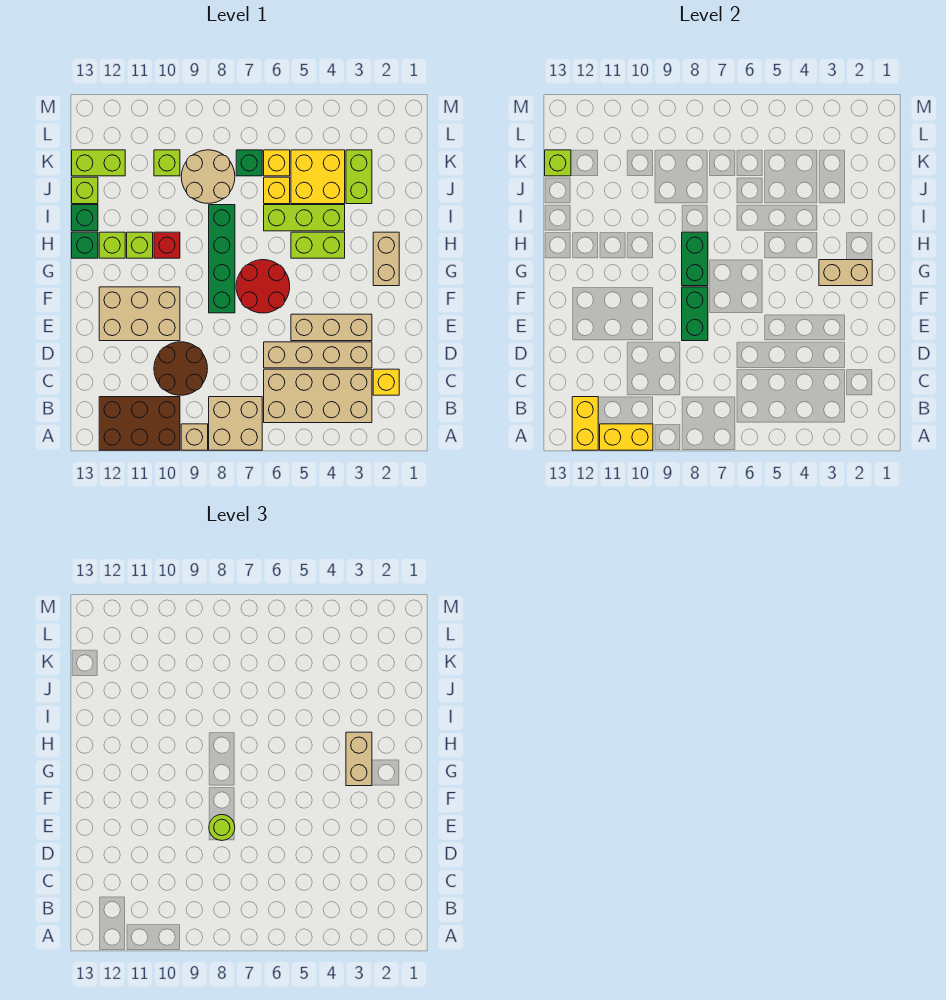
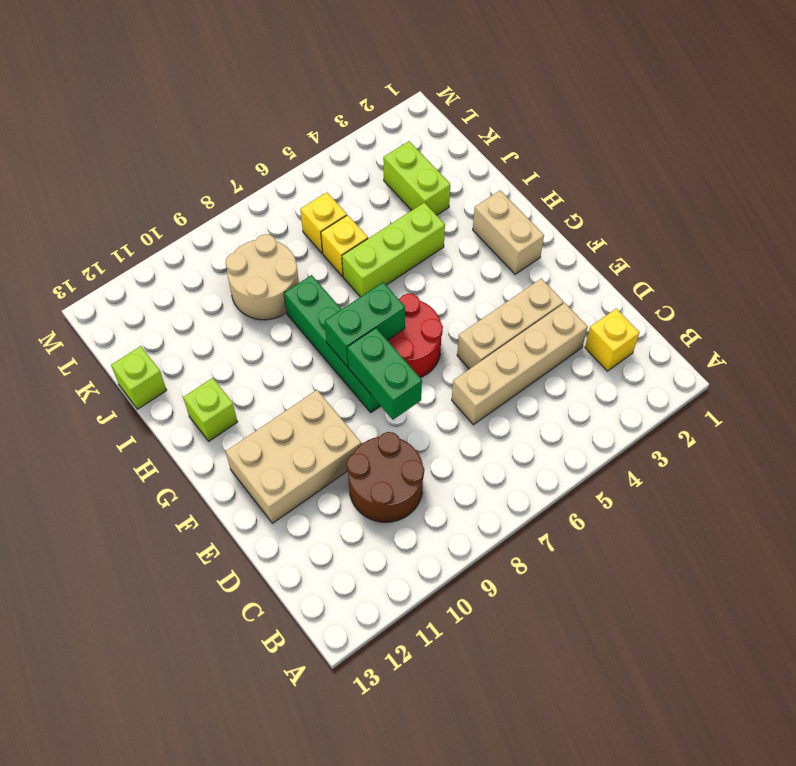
green brick G7:G8 level 2 -> green brick G8:H8 level 2
none -> tan brick A7:B8 level 1
none -> tan brick A9 level 1
none -> brown brick A10:B12 level 1
none -> tan brick B3:C6 level 1

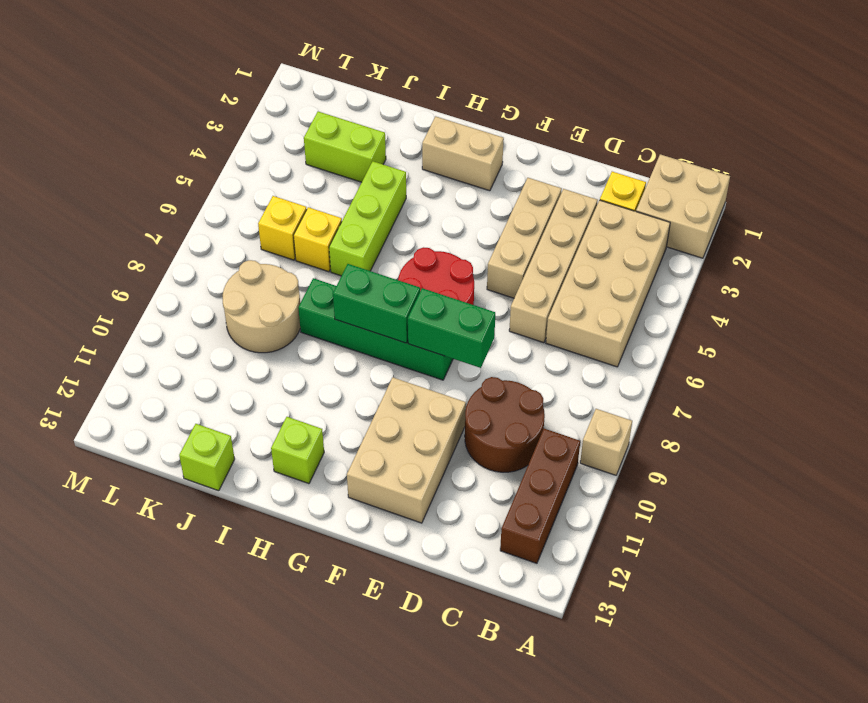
tan brick A1:B2 level 1 -> tan brick A7:B8 level 1
brown brick B10:B12 level 1 -> brown brick A10:B12 level 1
none -> lime brick H4:H5 level 1
none -> red brick H10 level 1
none -> lime brick H11 level 1
none -> green brick H13 level 1

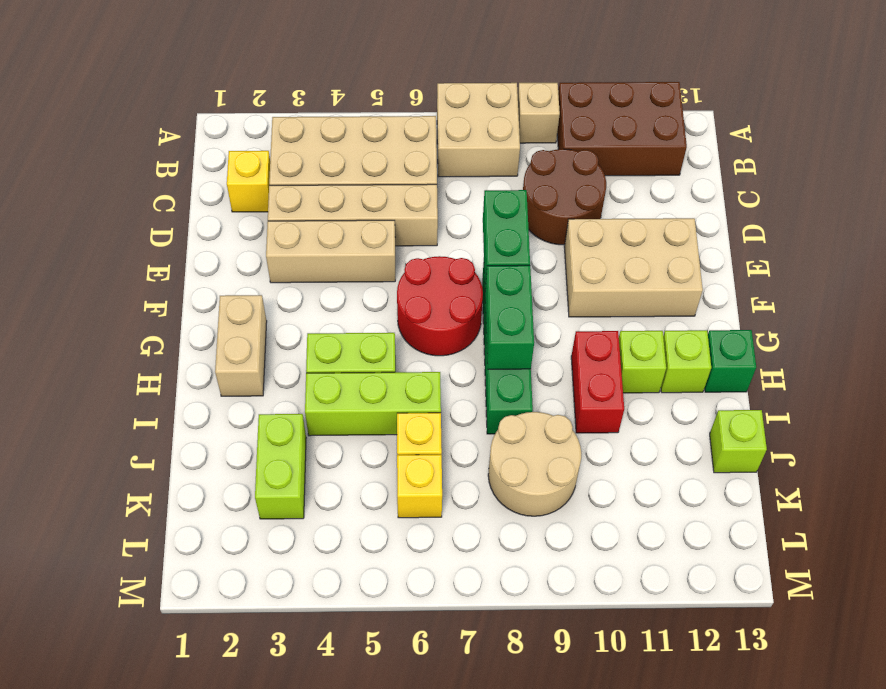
red brick H10:I10 level 1 -> red brick H10 level 1
none -> green brick I13 level 1
none -> yellow brick J4:K5 level 1
none -> green brick K7 level 1
none -> lime brick K10 level 1

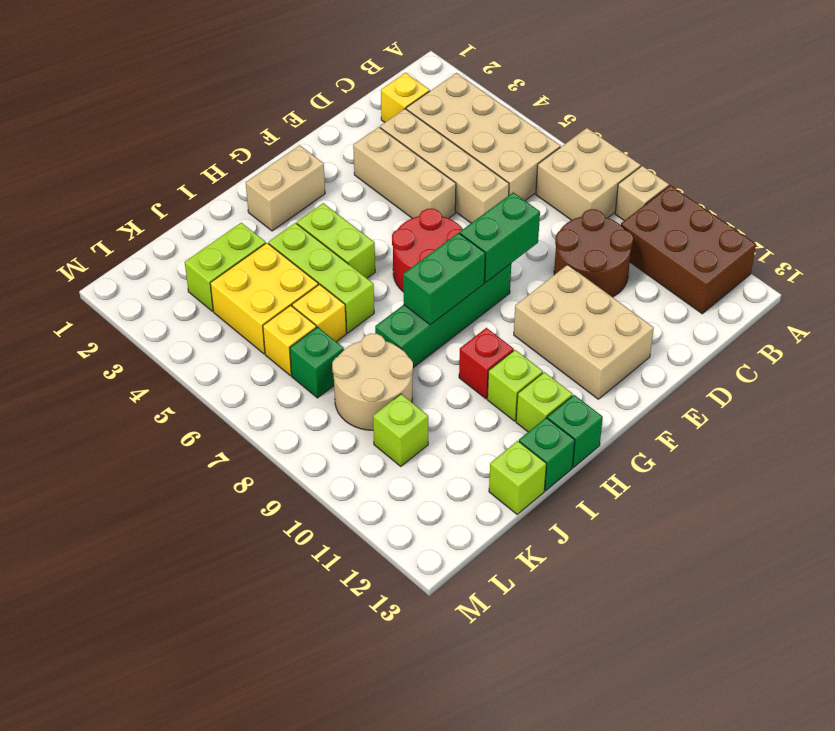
none -> lime brick K12:K13 level 1
none -> yellow brick A10:A11 level 2
none -> yellow brick A12:B12 level 2
none -> tan brick G2:G3 level 2

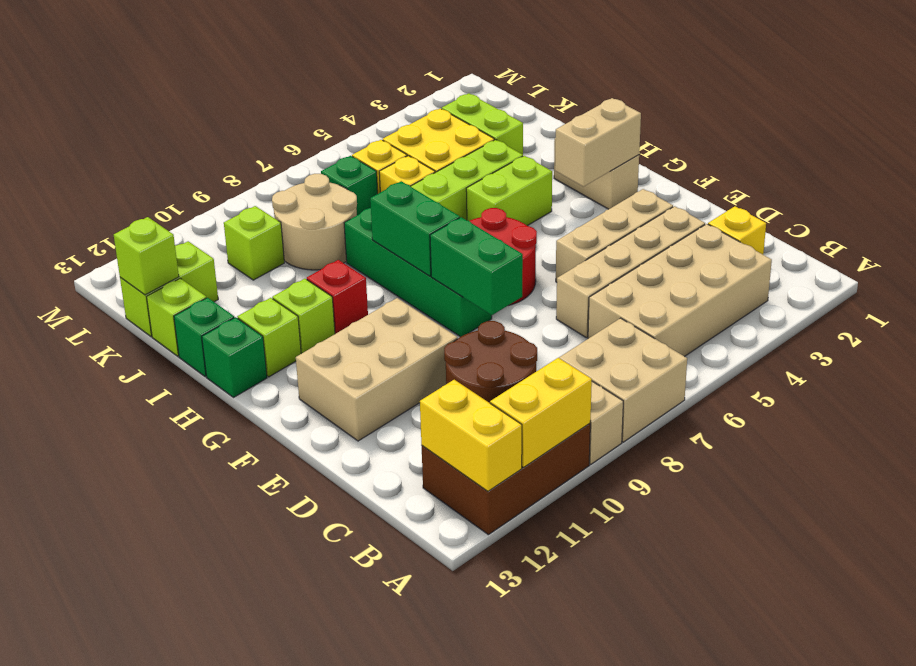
none -> lime round brick E8 level 3
none -> tan brick G3:H3 level 3

